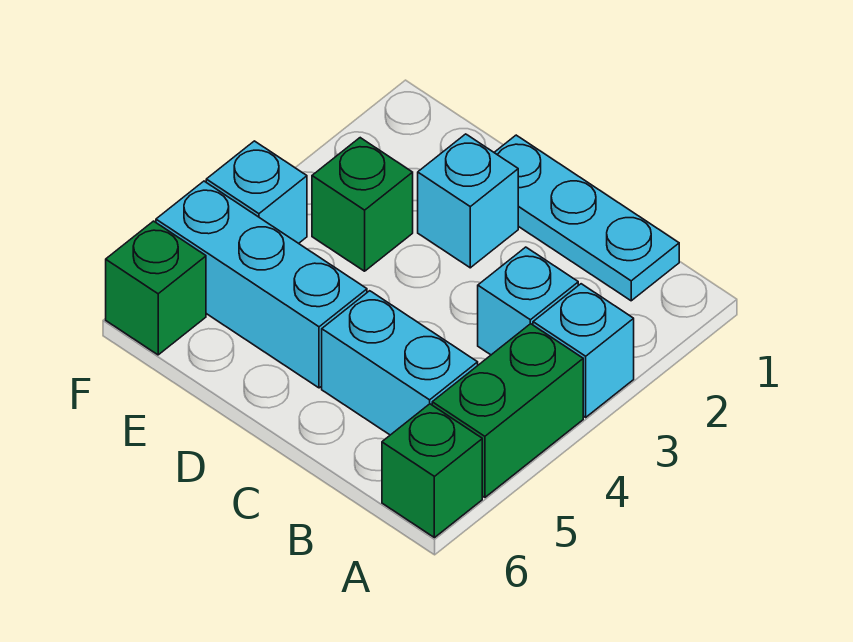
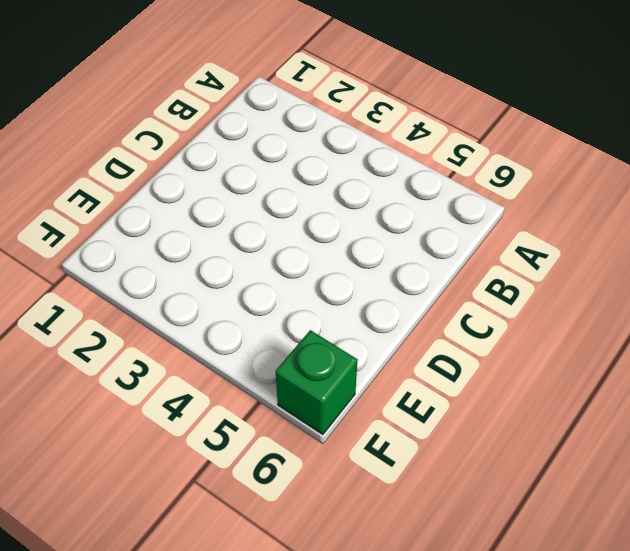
none -> cyan brick A3 level 1
none -> green brick A4:A5 level 1

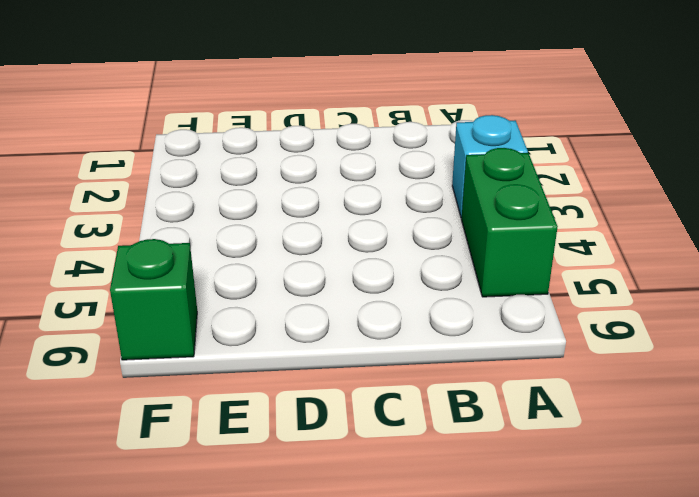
none -> green brick A6 level 1
none -> cyan plate B1:D1 level 1

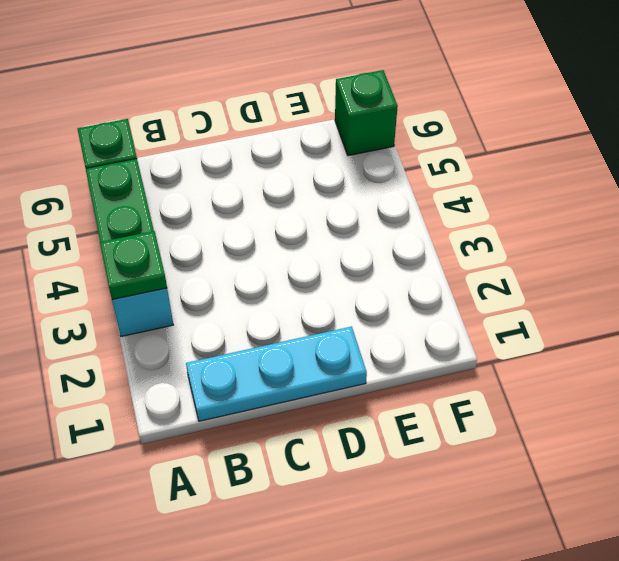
green plate A3 level 2 -> none
none -> cyan brick B3 level 1
none -> cyan brick B5:C5 level 1

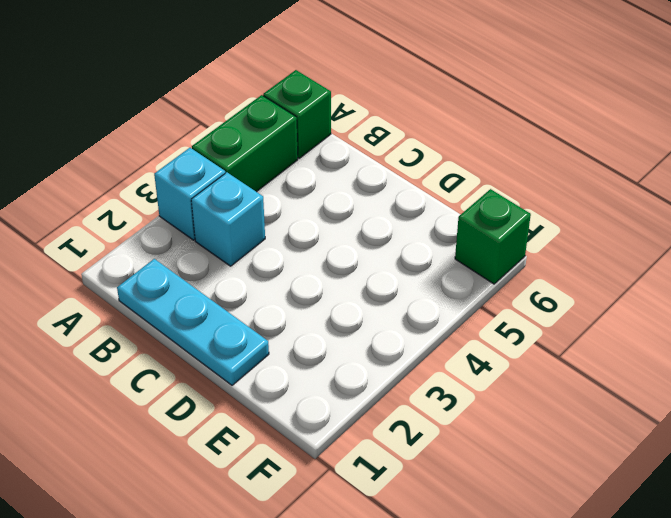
none -> cyan brick B5:C5 level 1
none -> cyan brick D2 level 1

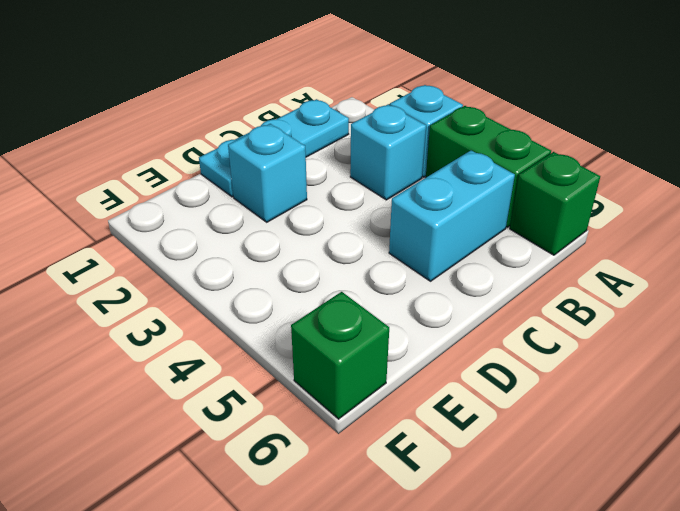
none -> cyan brick D5:F5 level 1
none -> green brick E3 level 1

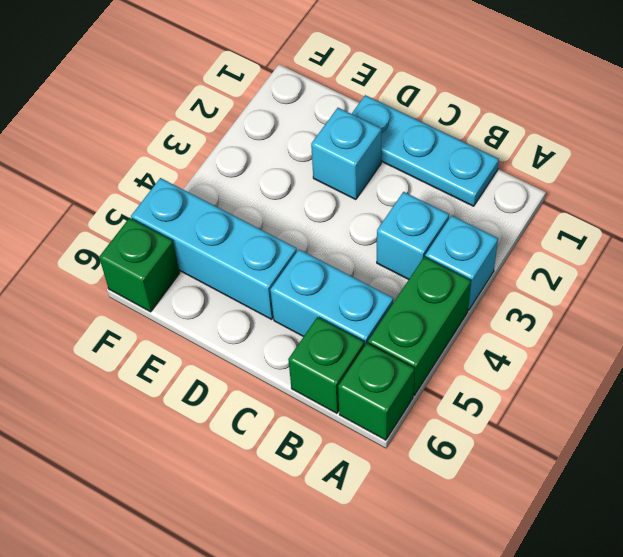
green brick B6 level 1 -> green brick E3 level 1
none -> cyan brick F4 level 1

